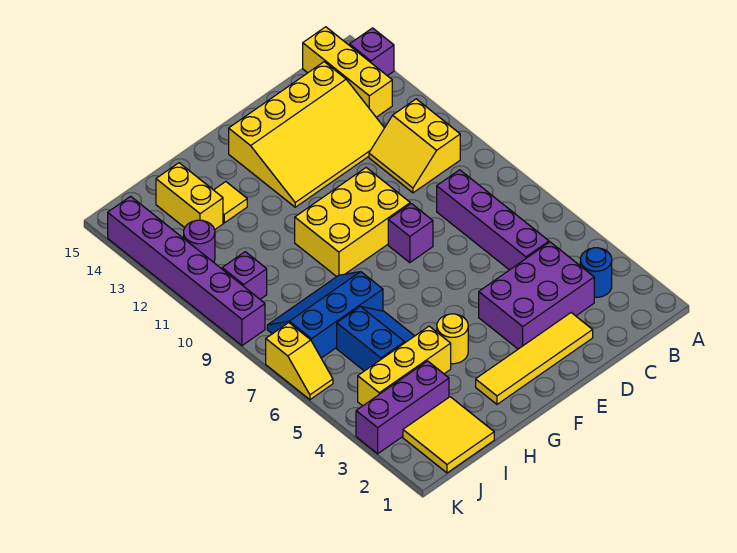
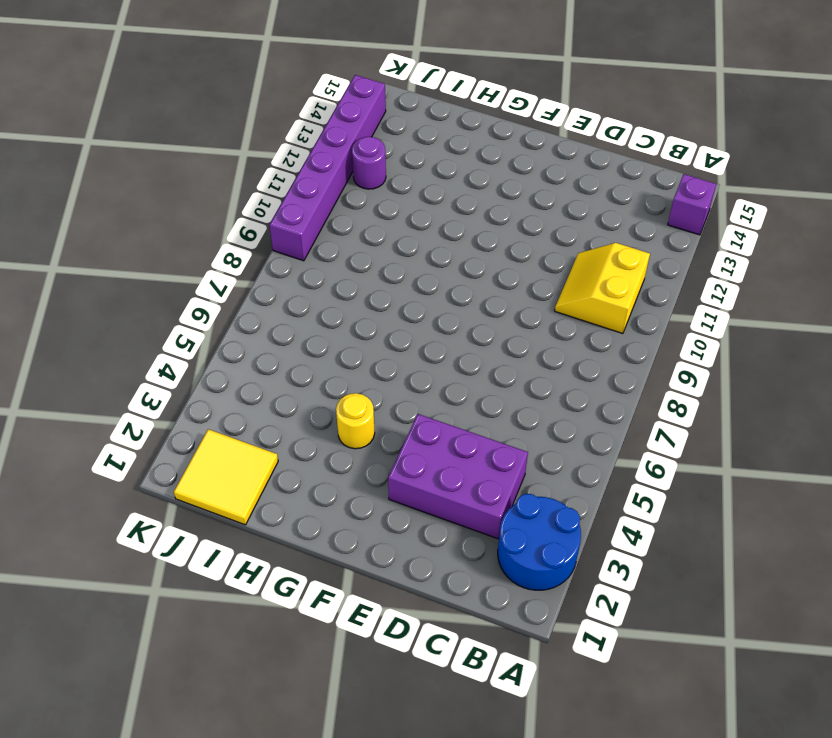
blue round brick A2:B3 level 1 -> blue round brick B3 level 1
none -> yellow brick B13:B15 level 1
none -> purple brick C5:C8 level 1
none -> yellow slope C12:F14 level 1 top 14

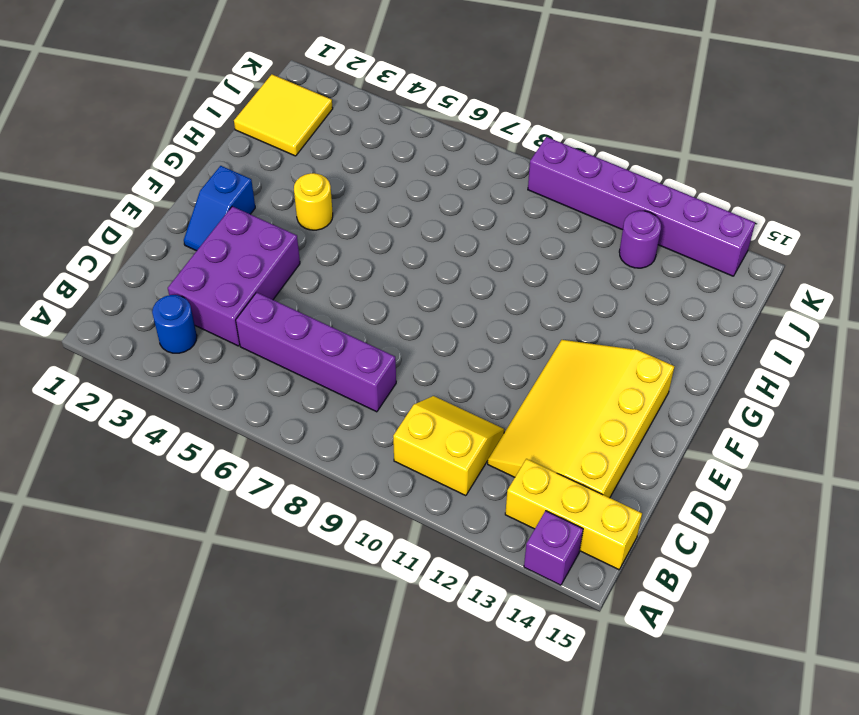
blue slope E2:F2 level 1 top F -> yellow tile D2:G2 level 1
none -> purple brick E8 level 1
none -> yellow brick E9:G10 level 1
none -> yellow brick H4:J4 level 1

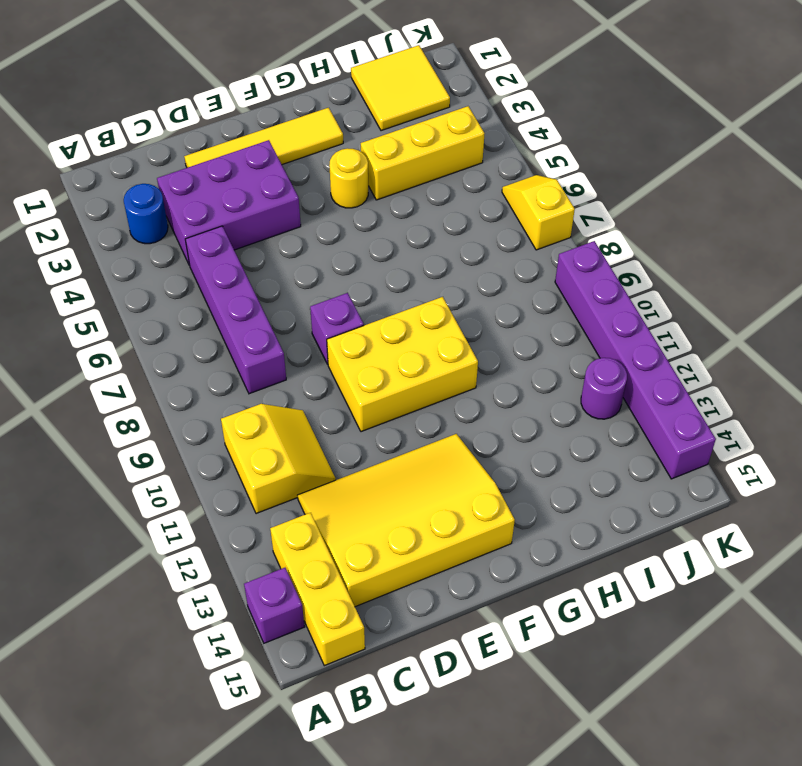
none -> blue slope H5:I6 level 1 top I
none -> blue slope H7:J8 level 1 top 7
none -> yellow tile H13 level 1

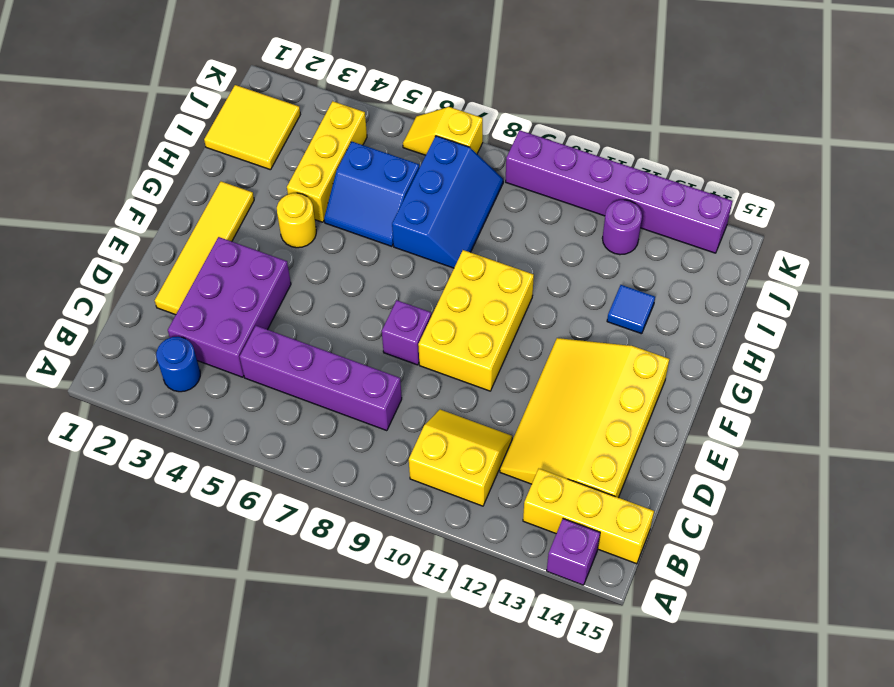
blue tile H13 level 1 -> yellow tile H13 level 1
none -> purple brick I3:K3 level 1
none -> yellow brick I13:I14 level 1
none -> purple brick J10 level 1

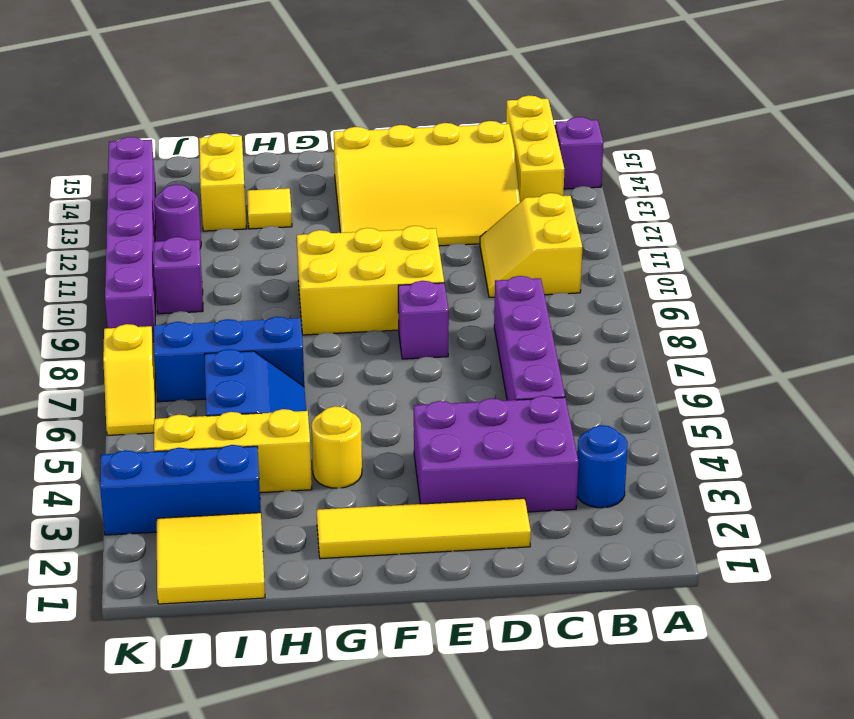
blue brick I3:K3 level 1 -> purple brick I3:K3 level 1

